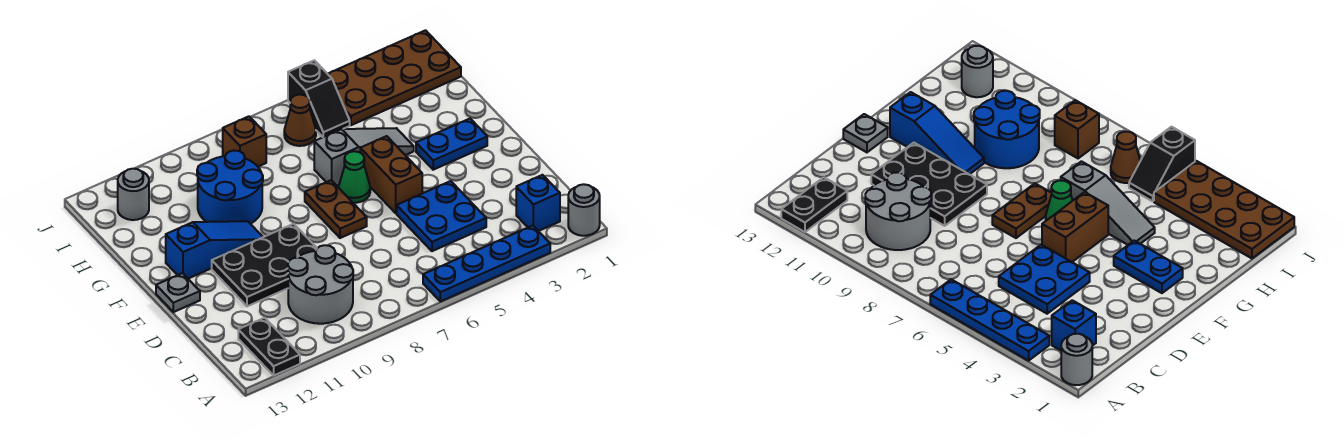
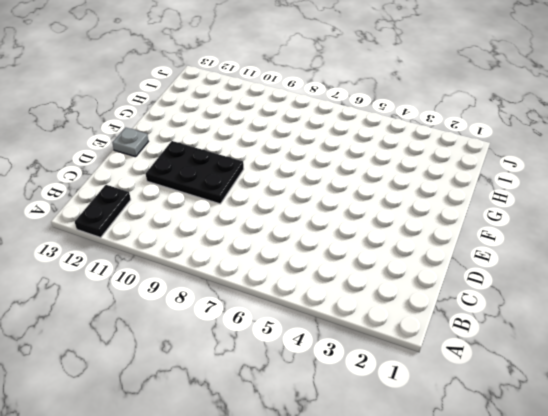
none -> grey round brick A1 level 1
none -> blue plate A3:A6 level 1
none -> blue brick B2 level 1

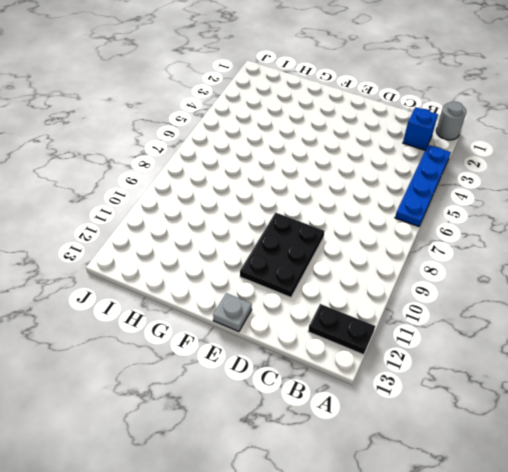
none -> grey round brick B9:C10 level 1
none -> blue plate C4:D5 level 1
none -> brown brick E5:F5 level 1

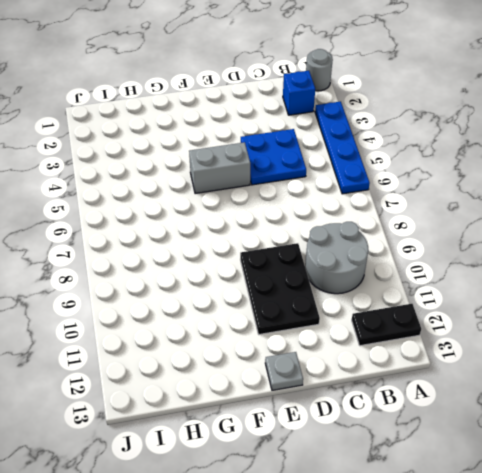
grey brick E5:F5 level 1 -> brown brick E5:F5 level 1
none -> brown plate E7:F7 level 1
none -> blue plate F2:F3 level 1
none -> green cone F6 level 1

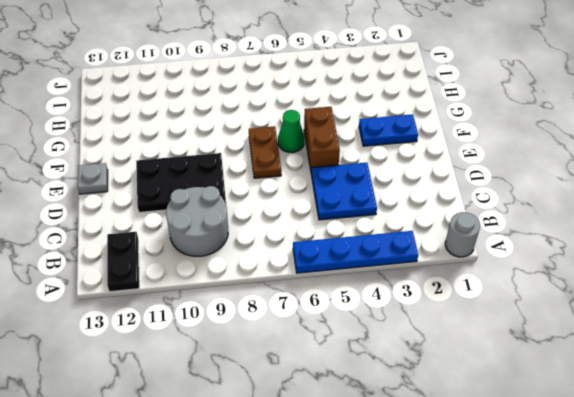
none -> blue brick B2 level 1
none -> blue slope F10:F12 level 1 top 12
none -> grey slope G4:G6 level 1 top 6

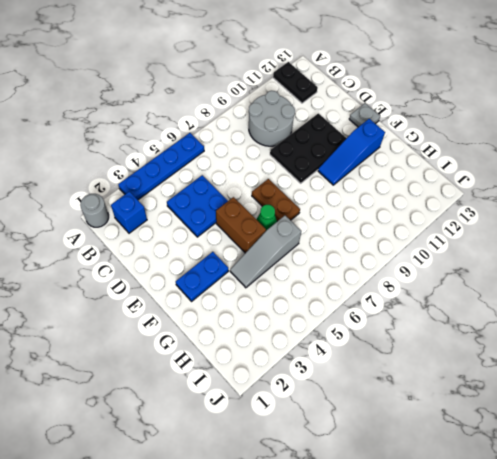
none -> blue round brick G9:H10 level 1
none -> brown plate I1:J4 level 1
none -> black slope I5:J5 level 1 top J

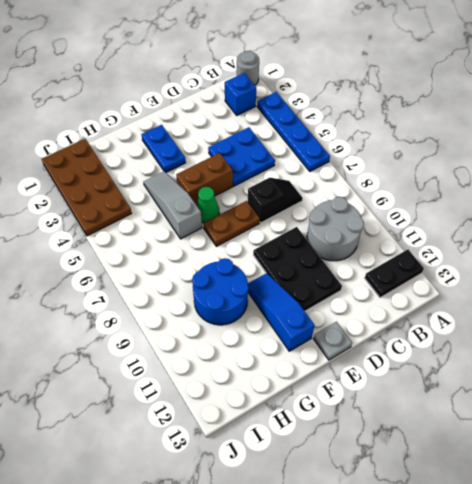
black slope C7:D7 level 1 top D -> black slope I5:J5 level 1 top J
none -> brown cone I6 level 1
none -> brown brick I8 level 1
none -> grey round brick I12 level 1

